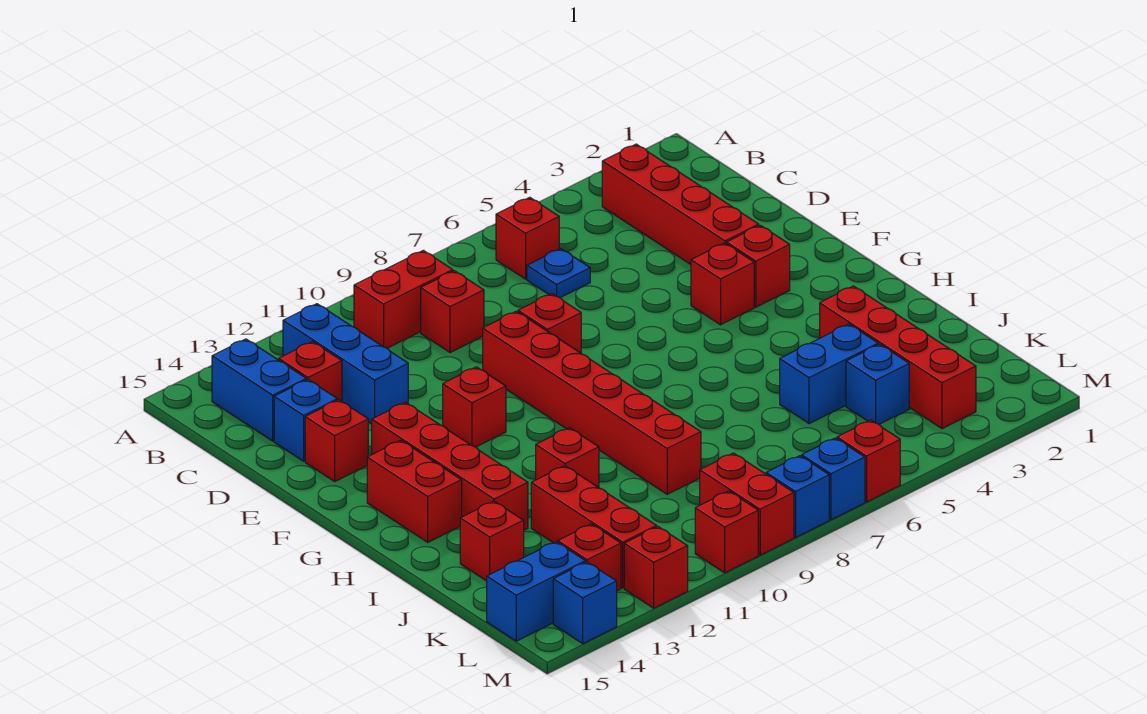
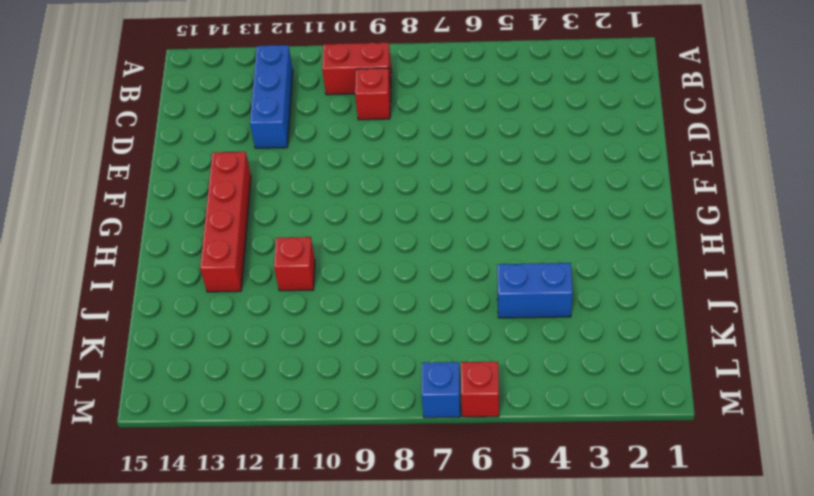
none -> red brick B3:E3 level 1
none -> red brick B6 level 1
none -> blue brick B14:C14 level 1
none -> blue plate C6 level 1

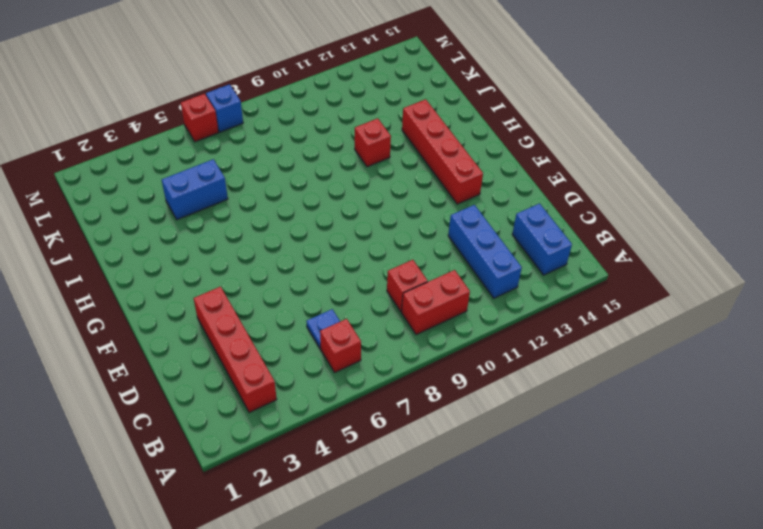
none -> red brick C13 level 1
none -> blue brick D14 level 1
none -> red brick E8 level 1
none -> red brick E9:J9 level 1

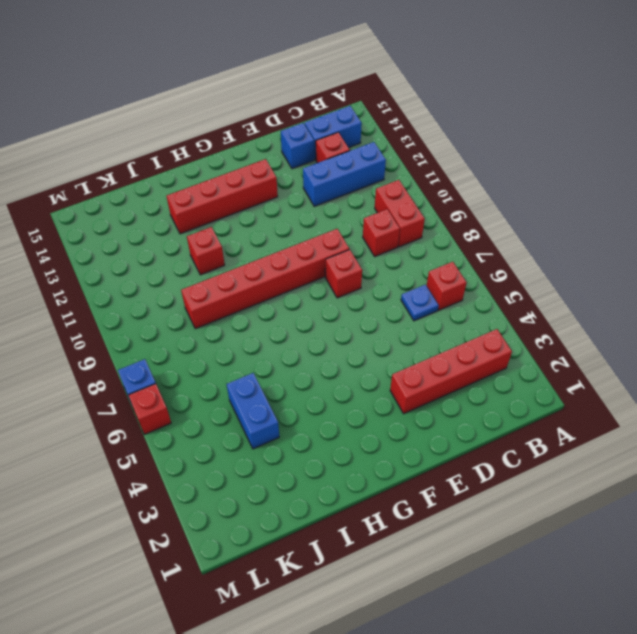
none -> red brick E14 level 1
none -> red brick F3 level 1
none -> red brick F4 level 1
none -> red brick F11 level 1

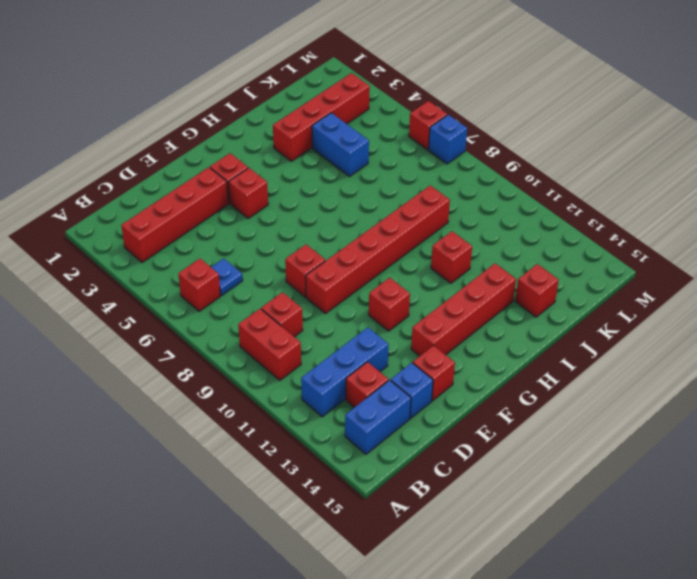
none -> red brick G14:H14 level 1
none -> red brick J12:L12 level 1
none -> blue brick K4 level 1
none -> red brick L9:M9 level 1

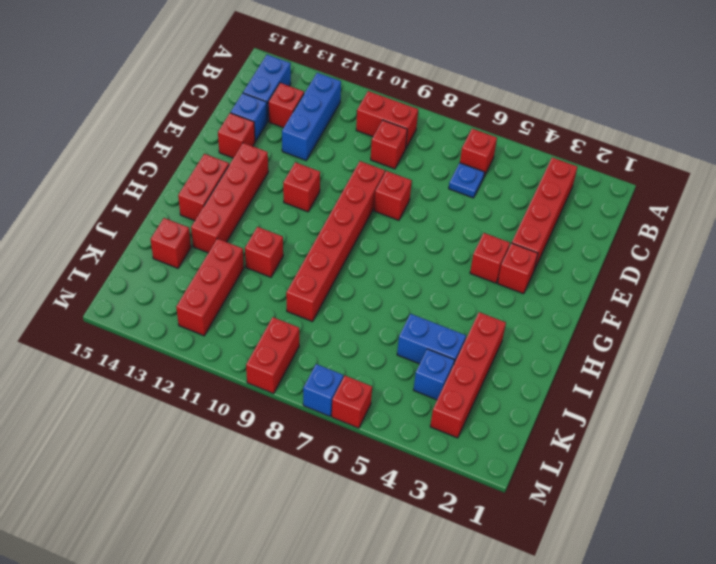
none -> red brick L13 level 1
none -> blue brick L14:L15 level 1
none -> blue brick M8 level 1
none -> red brick M10 level 1

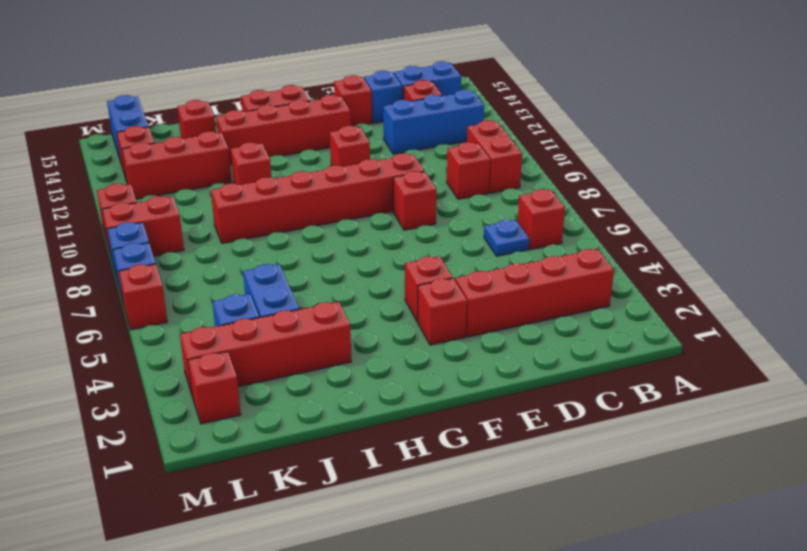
red brick L2 level 1 -> red brick M12 level 1
none -> blue brick M14 level 1

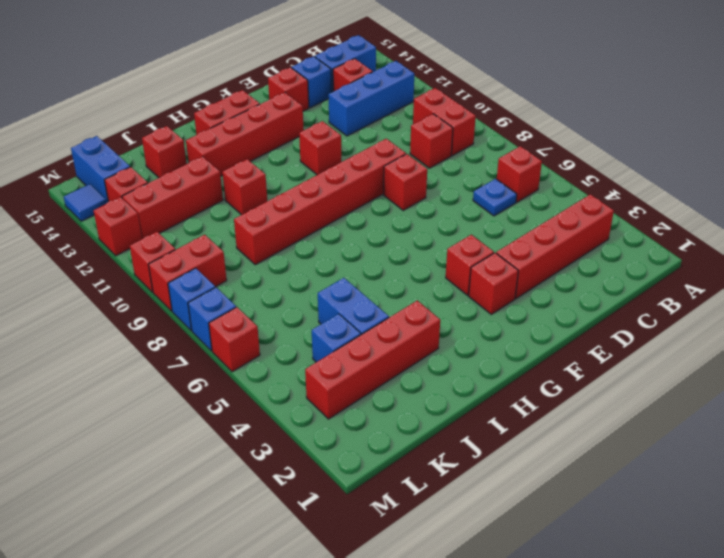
blue tile M14 level 1 -> blue brick M14 level 1

